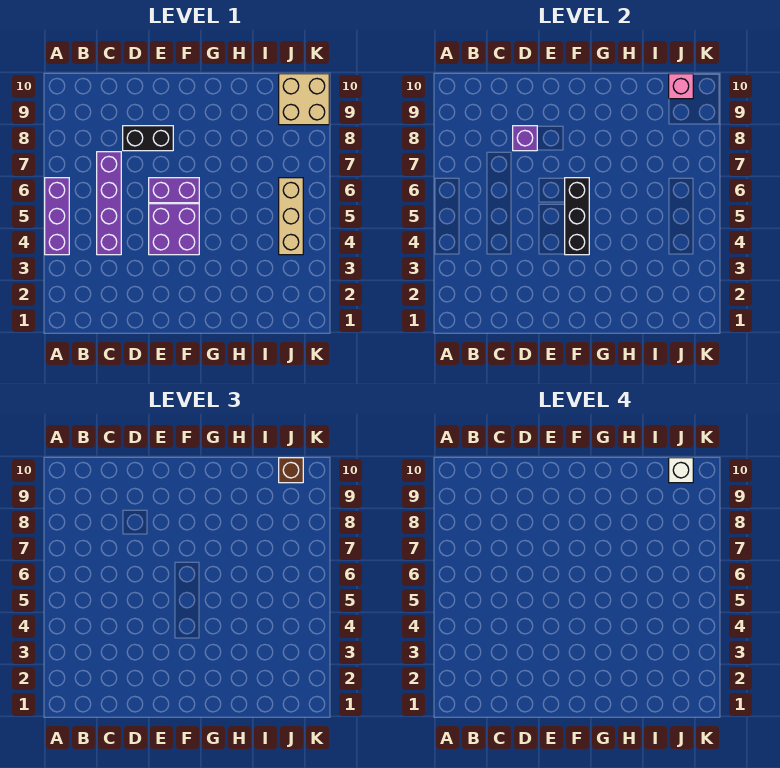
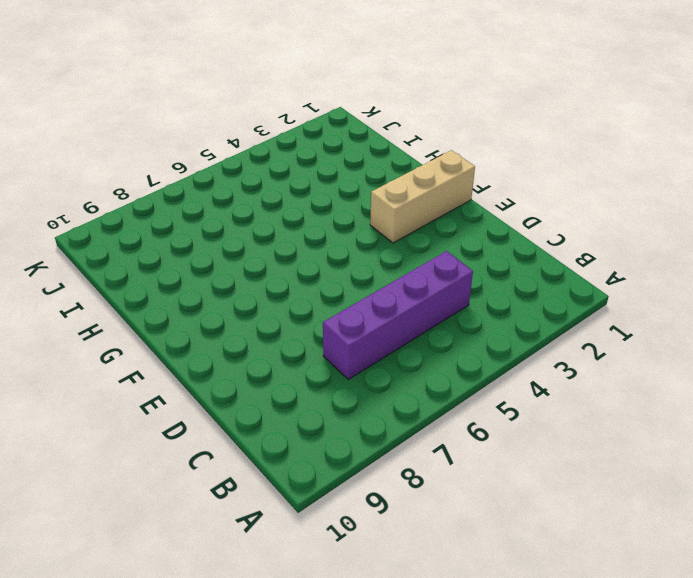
tan brick F1:F3 level 1 -> tan brick J4:J6 level 1
none -> purple brick A4:A6 level 1
none -> black brick D8:E8 level 1
none -> purple brick E4:F5 level 1

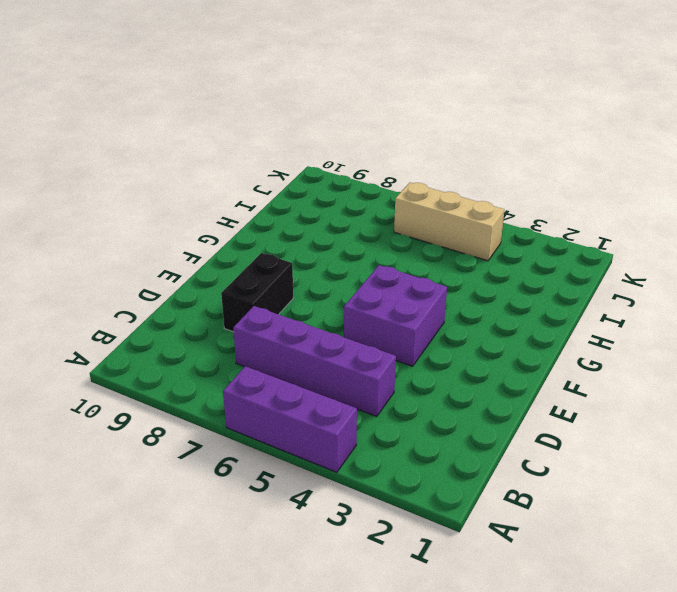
none -> purple brick E6:F6 level 1
none -> tan brick J9:K10 level 1
none -> purple brick D8 level 2

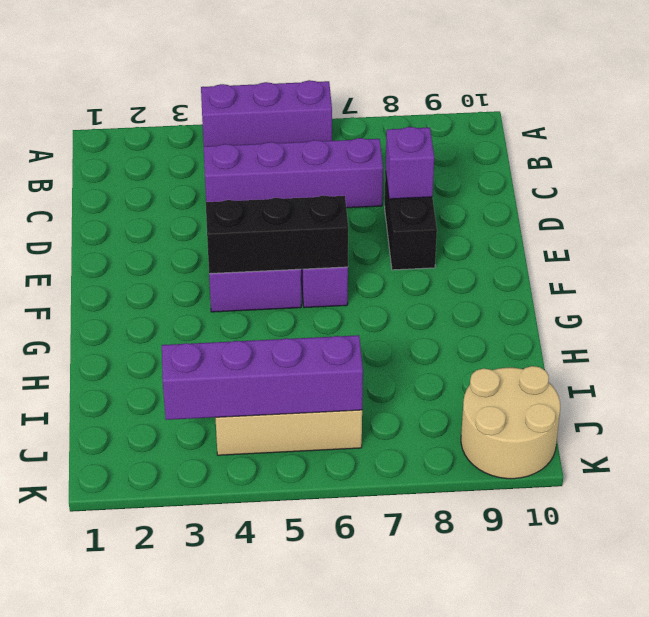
purple brick J3:J6 level 2 -> none
tan round brick J9:K10 level 1 -> tan brick J9:K10 level 1
none -> pink brick J10 level 2
none -> brown brick J10 level 3
none -> white brick J10 level 4

